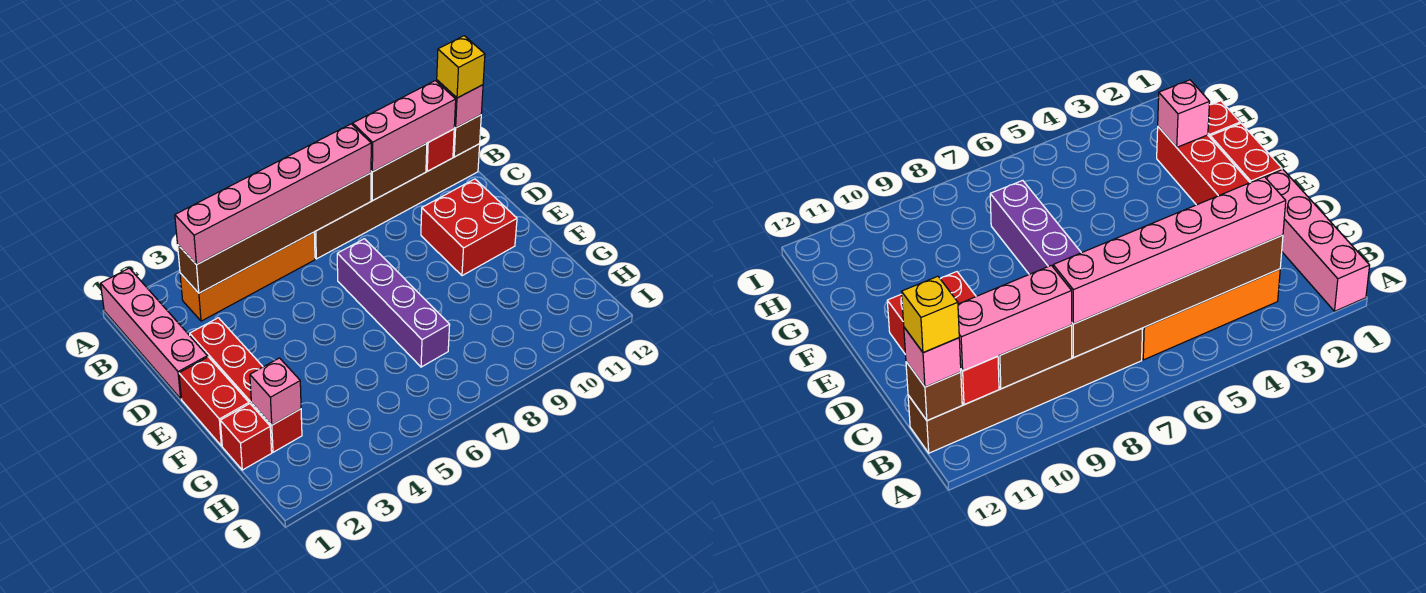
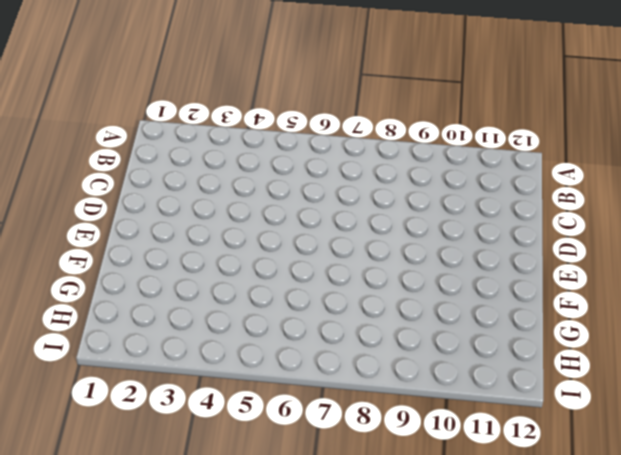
none -> pink brick A1:D1 level 1
none -> orange brick B3:B6 level 1
none -> brown brick B7:B12 level 1

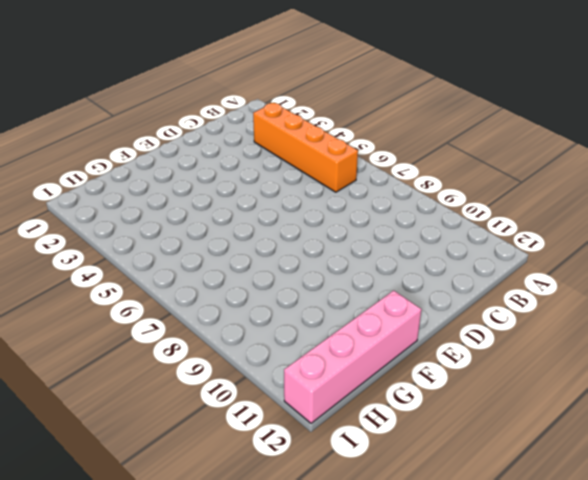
pink brick F12:I12 level 1 -> pink brick A1:D1 level 1
none -> brown brick B7:B12 level 1
none -> red brick D2:G2 level 1
none -> purple brick D7:G7 level 1

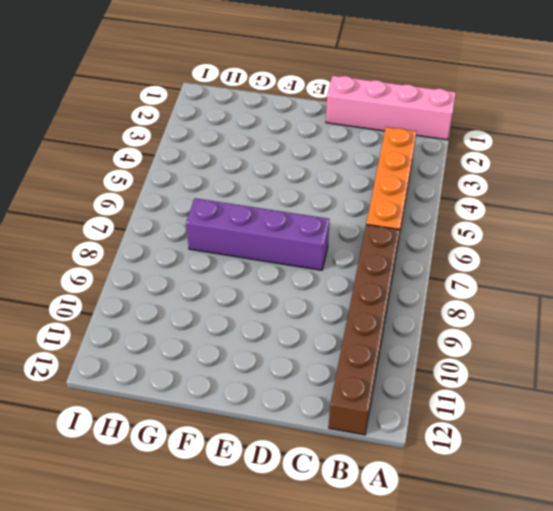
none -> red brick D2:G2 level 1
none -> red brick D10:E11 level 1
none -> red brick E1:F1 level 1

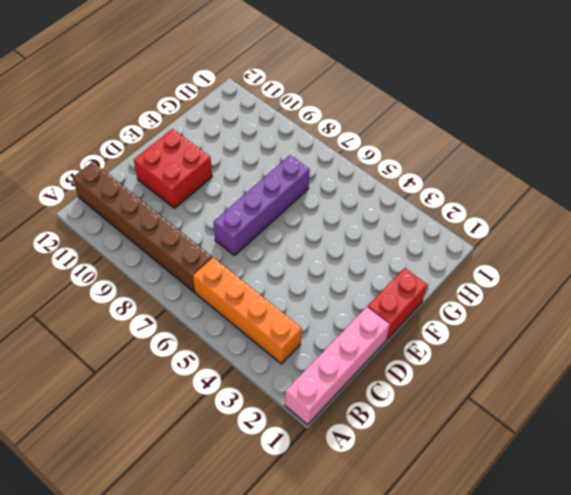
none -> red brick D2:G2 level 1
none -> red brick G1 level 1
none -> brown brick B3:B8 level 2

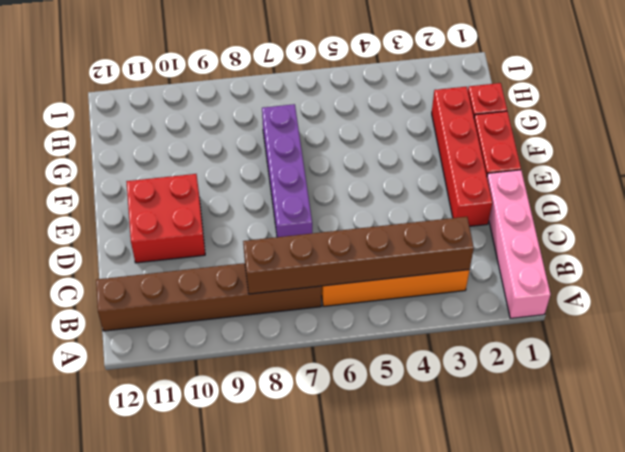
none -> brown brick B9:B10 level 2
none -> red brick B11 level 2
none -> brown brick B12 level 2

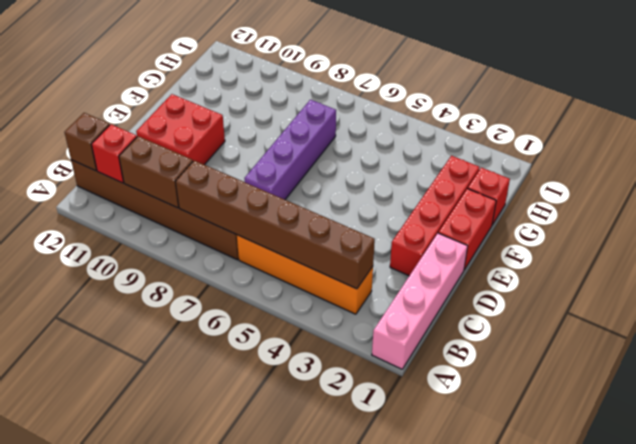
none -> pink brick G2 level 2
none -> pink brick B3:B8 level 3
none -> pink brick B9:B11 level 3

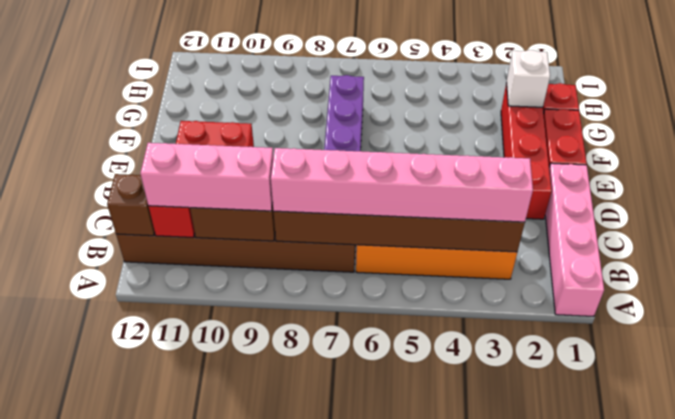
white brick G2 level 2 -> pink brick G2 level 2
none -> pink brick B12 level 3
none -> yellow brick B12 level 4

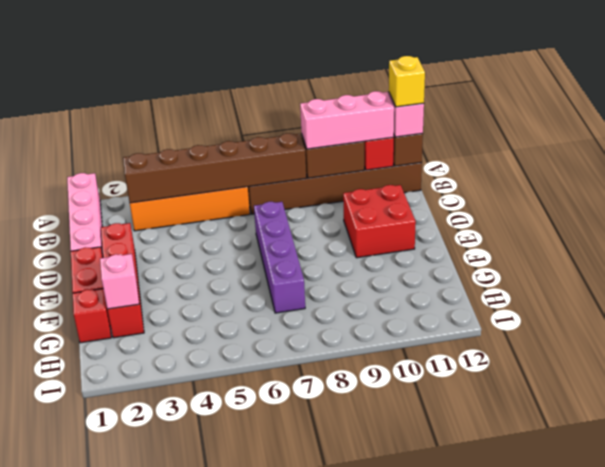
none -> pink brick B3:B8 level 3

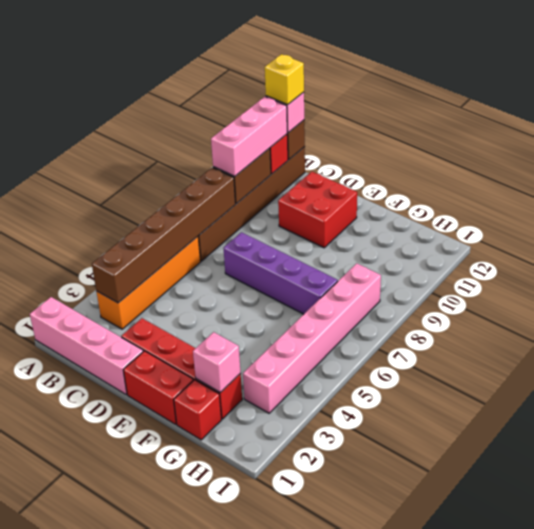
pink brick H3:H8 level 1 -> pink brick B3:B8 level 3

